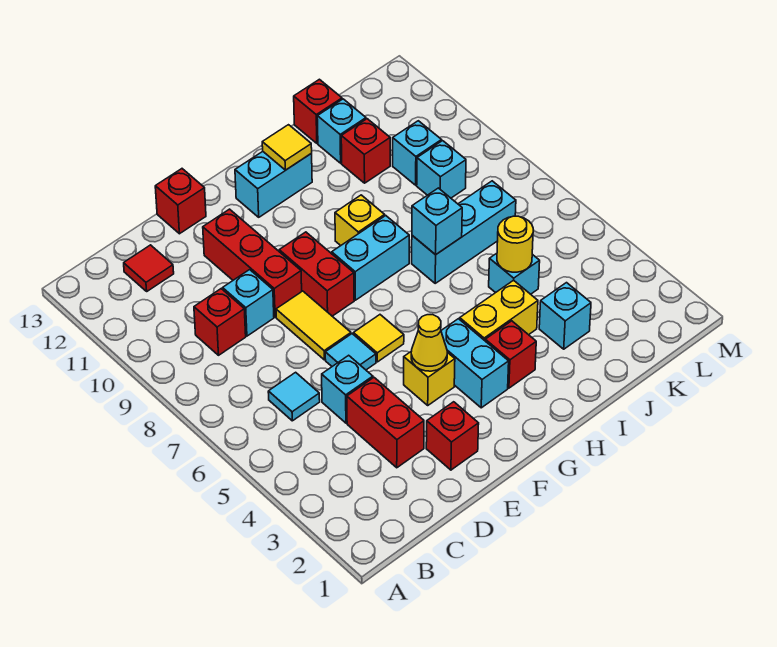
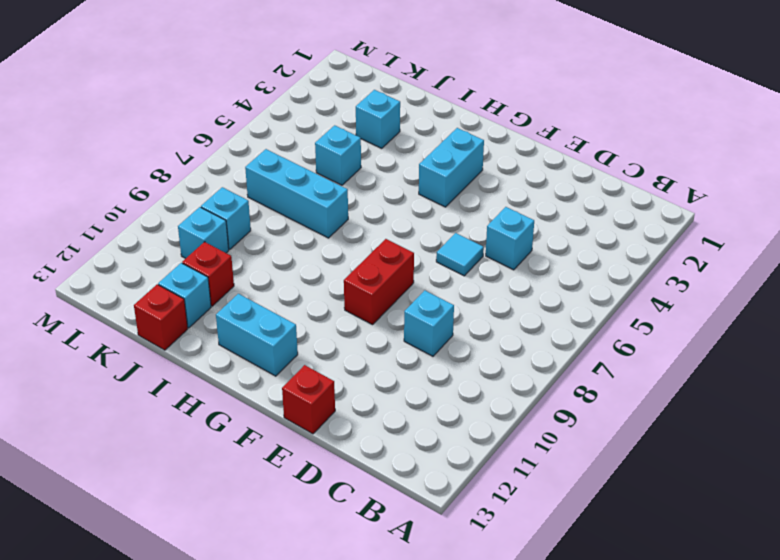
none -> cyan tile C6 level 1
none -> red brick C9 level 1
none -> red tile C12 level 1
none -> red brick D3:D4 level 1

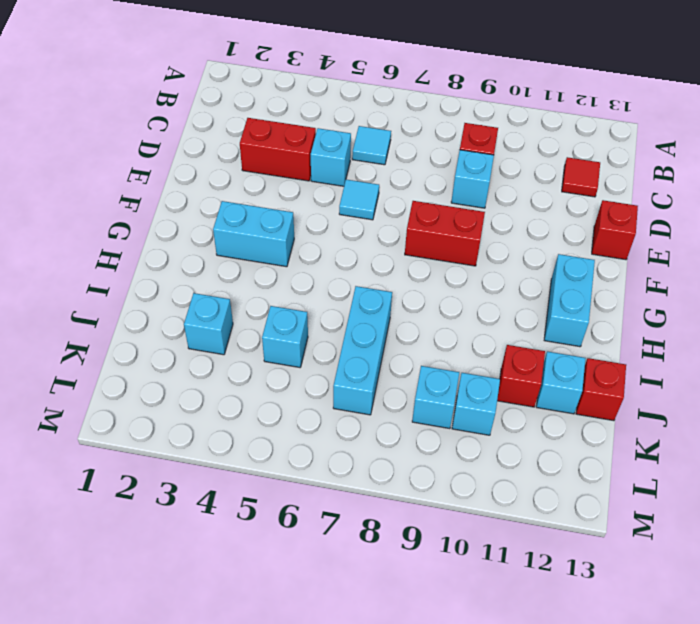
none -> red brick E2 level 1
none -> yellow tile E7:E8 level 1
none -> red brick E9:E11 level 1
none -> yellow brick F4 level 1

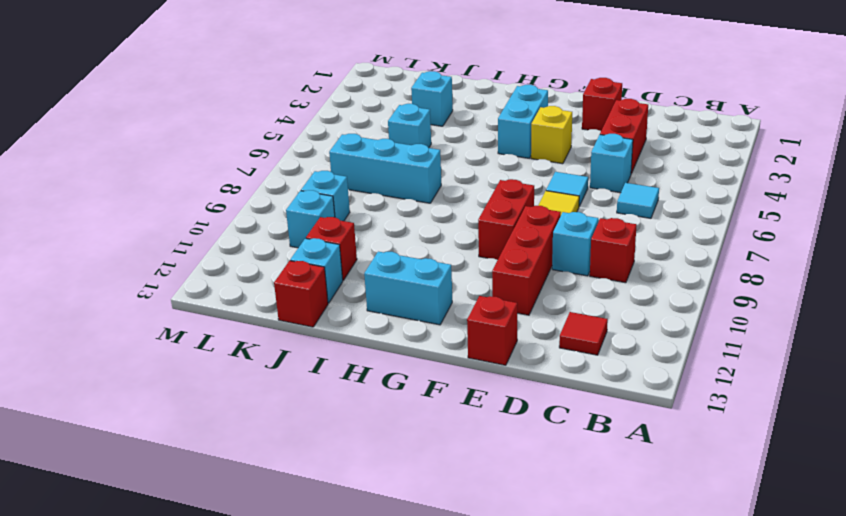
none -> yellow tile F6 level 1
none -> cyan brick G8:H8 level 1
none -> red brick H3 level 1
none -> yellow brick H4:I4 level 1

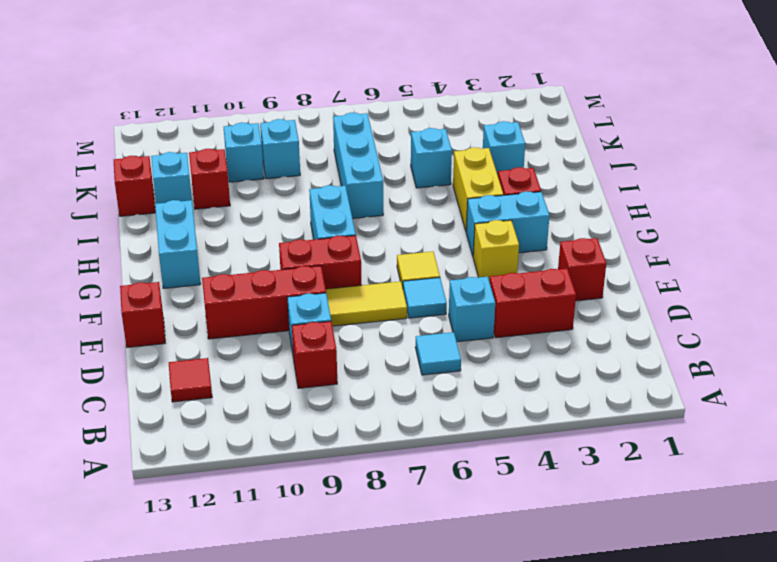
none -> yellow brick H9 level 1
none -> yellow cone F4 level 2
none -> yellow tile H12 level 2
none -> cyan brick I7 level 2

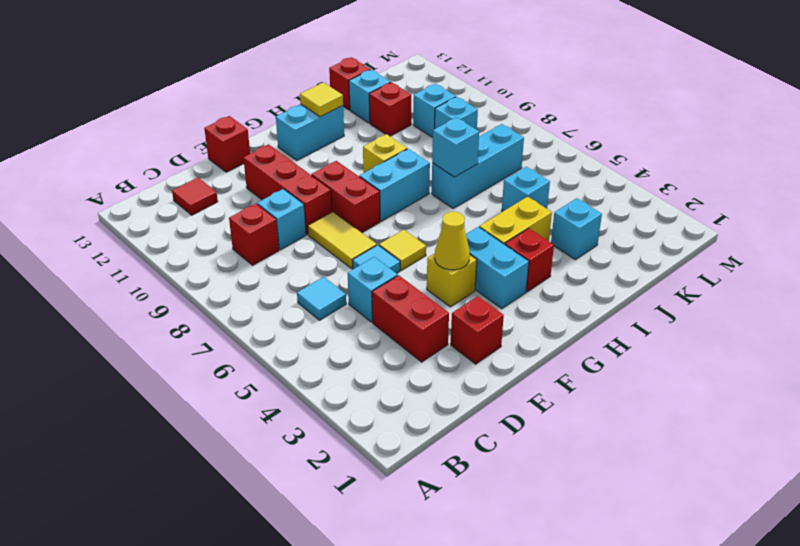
none -> yellow round brick J5 level 2

